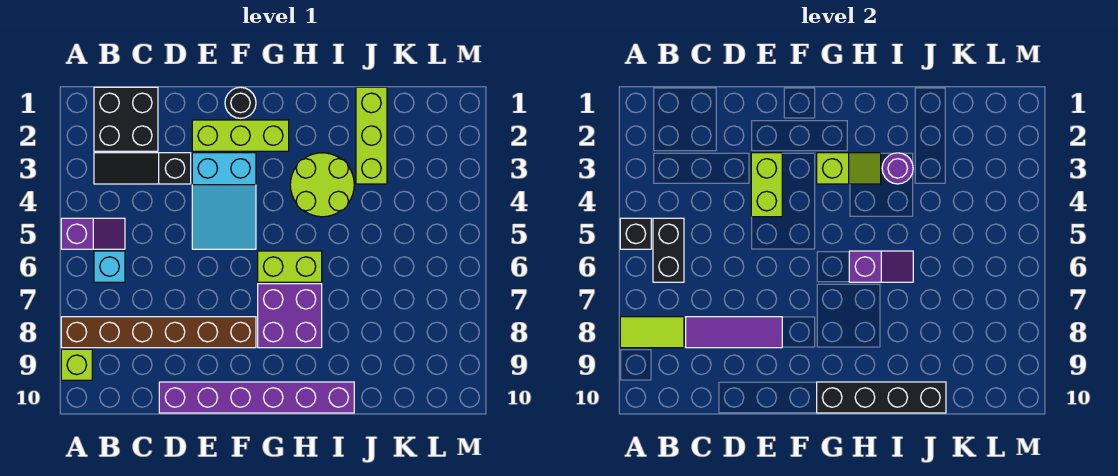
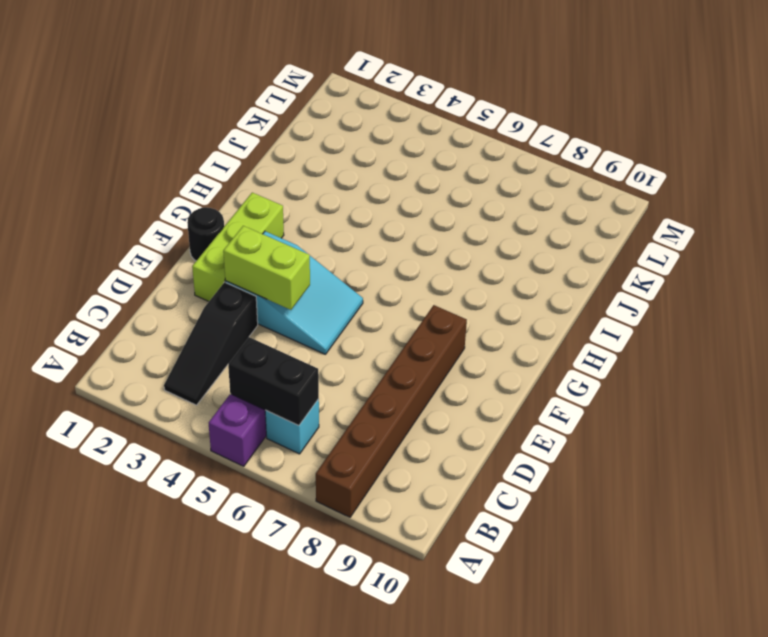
none -> lime brick A9 level 1
none -> black brick B1:C2 level 1
none -> purple brick D10:I10 level 1

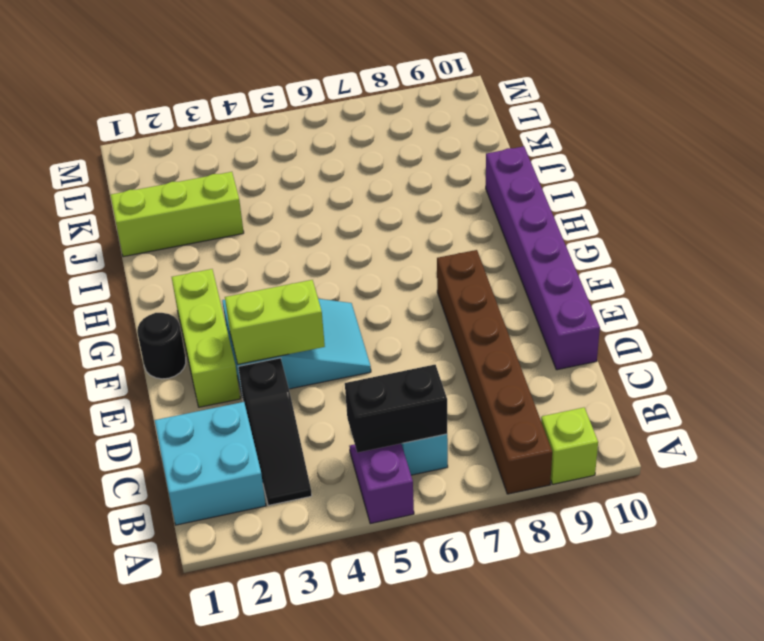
cyan brick B1:C2 level 1 -> black brick B1:C2 level 1
none -> lime brick G6:H6 level 1
none -> purple brick G7:H8 level 1
none -> lime round brick H3:I4 level 1

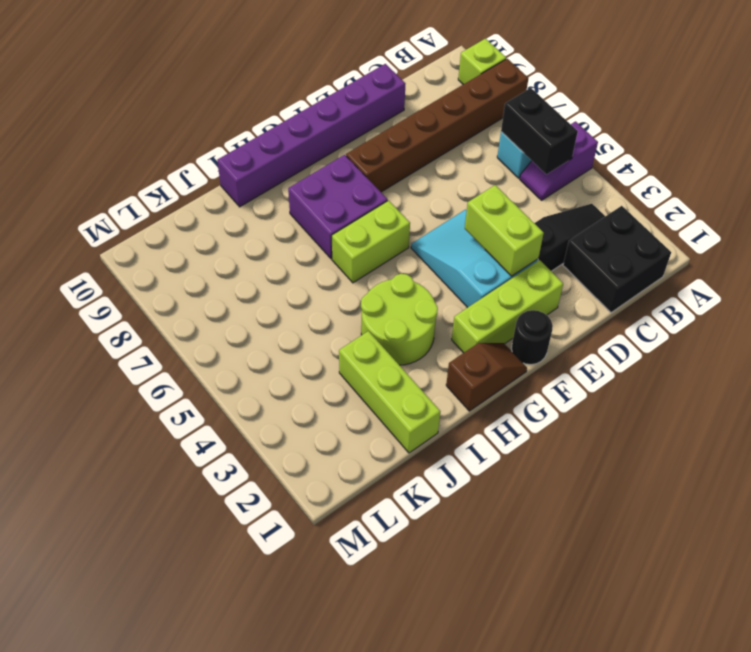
brown slope G1:H1 level 1 top H -> none
none -> black brick A5 level 2
none -> lime tile A8:B8 level 2
none -> purple tile C8:E8 level 2

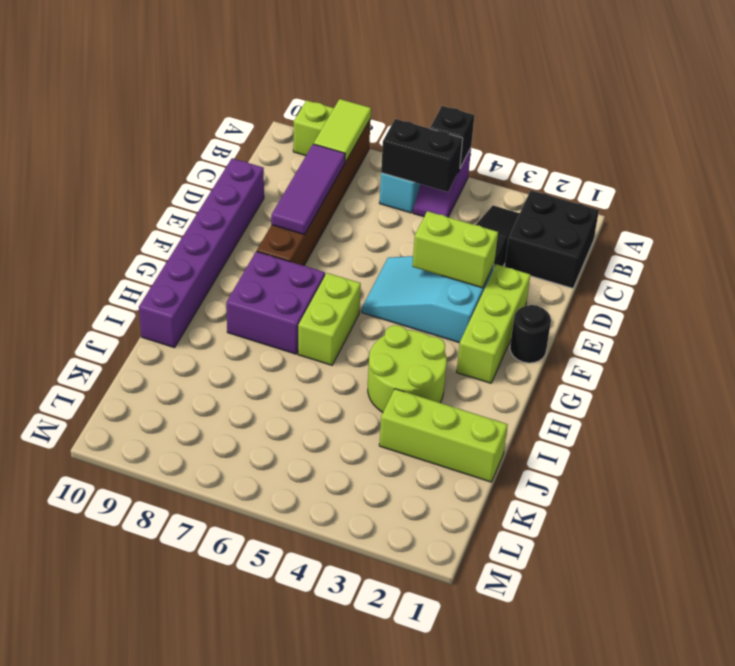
none -> lime slope G3:H3 level 2 top G
none -> black brick G10:J10 level 2
none -> purple slope H6:I6 level 2 top H

